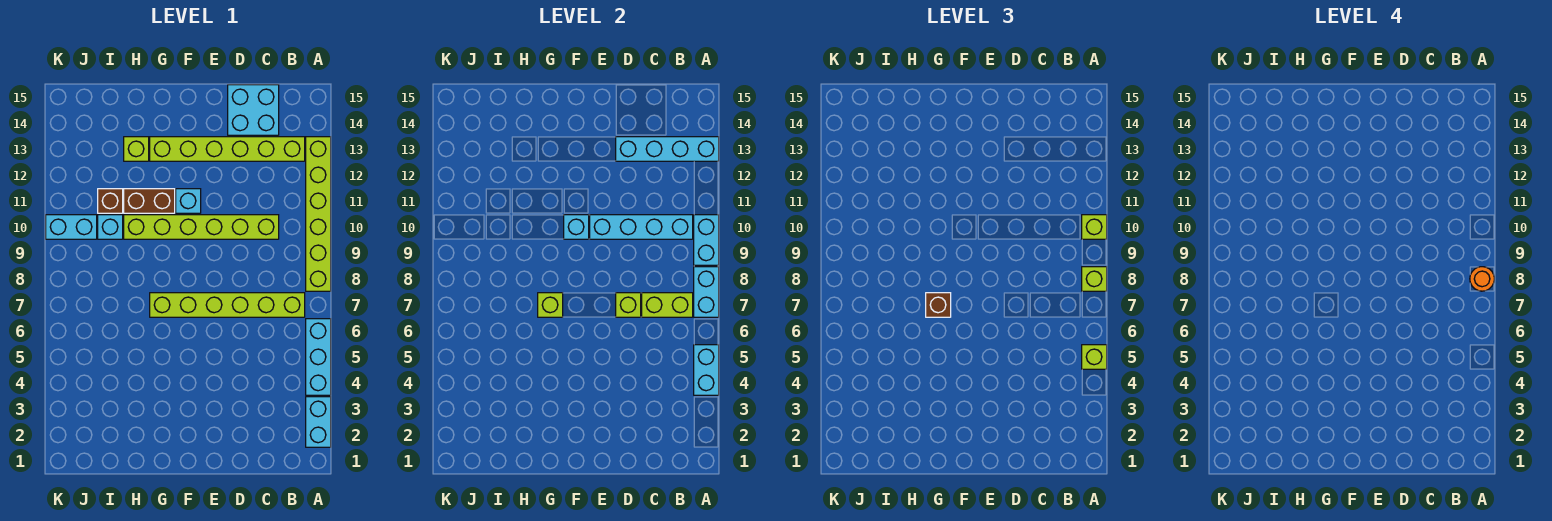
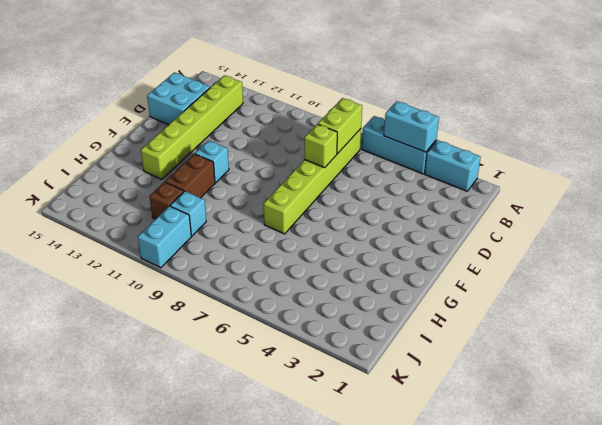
none -> lime brick A8:A13 level 1
none -> lime brick C10:H10 level 1
none -> lime brick H13 level 1

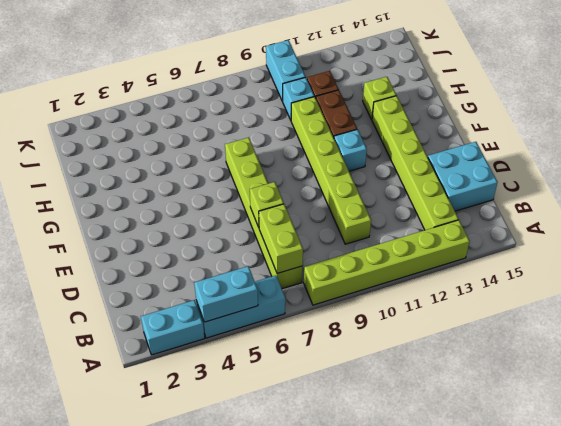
none -> cyan brick A7:A8 level 2
none -> cyan brick A9:A10 level 2
none -> cyan brick A13:D13 level 2

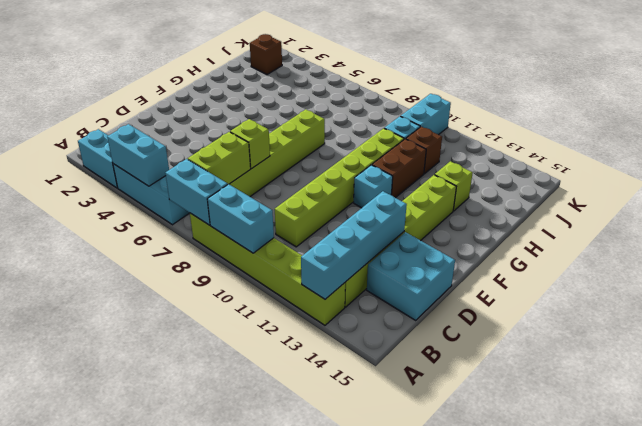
brown brick J2 level 1 -> brown brick G7 level 3
none -> cyan brick B10:E10 level 2
none -> cyan brick F10 level 2
none -> lime brick G7 level 2

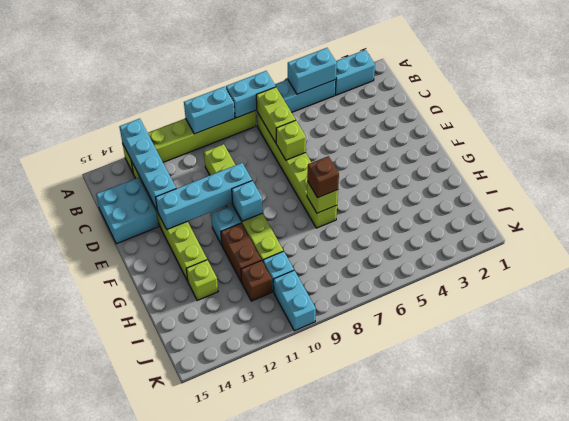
cyan brick E10:E13 level 2 -> cyan brick B10:E10 level 2
none -> lime brick A5 level 3
none -> lime brick A8 level 3
none -> lime brick A10 level 3

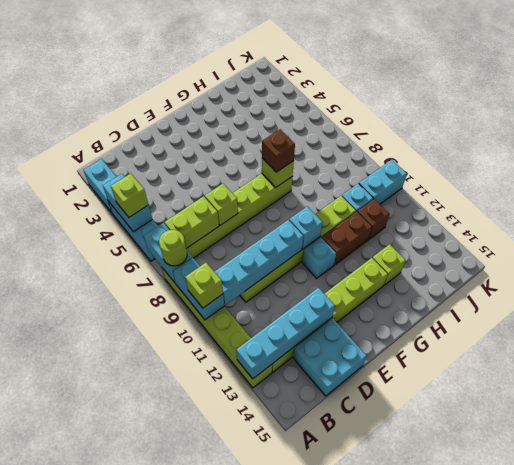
lime round brick A8 level 3 -> lime brick A8 level 3
none -> orange round brick A8 level 4

